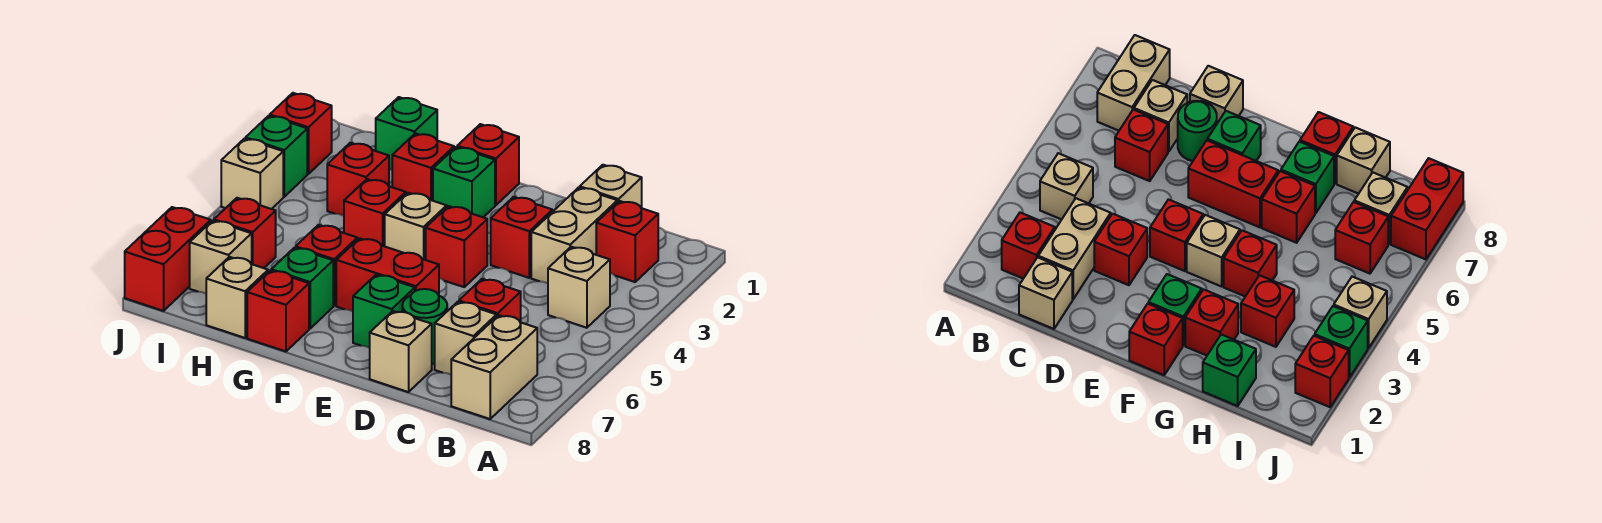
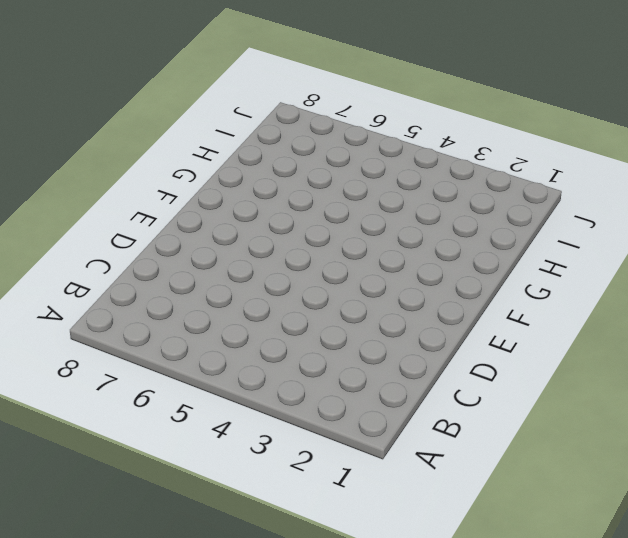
none -> red brick B2 level 1
none -> tan brick B4 level 1
none -> tan brick B7:B8 level 1
none -> tan brick C1 level 1

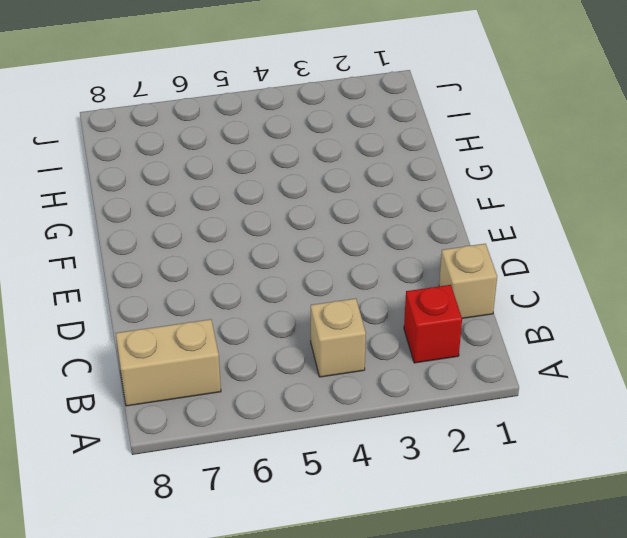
none -> tan brick C2:C3 level 1
none -> red brick C6 level 1
none -> tan brick C7 level 1
none -> red brick D3 level 1

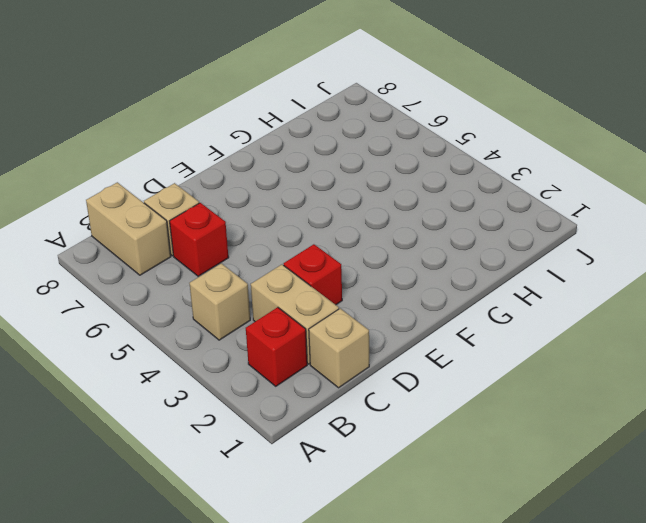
none -> green round brick D7 level 1
none -> tan brick D8 level 1
none -> red brick E4 level 1
none -> red brick E6:F6 level 1

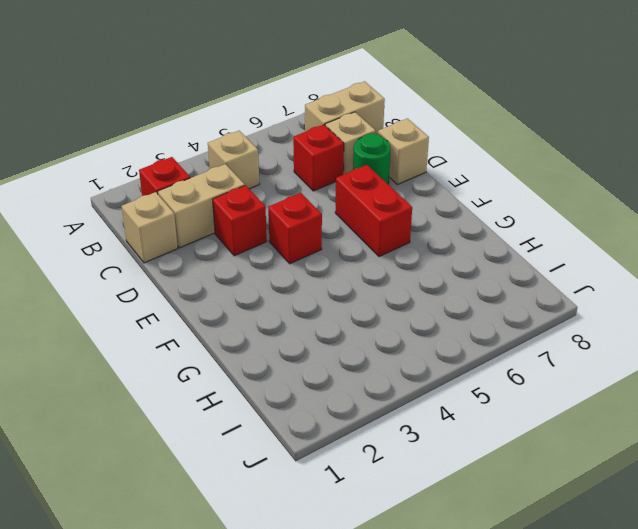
none -> green brick E7 level 1
none -> red brick F1 level 1
none -> green brick F2 level 1
none -> tan brick F4 level 1

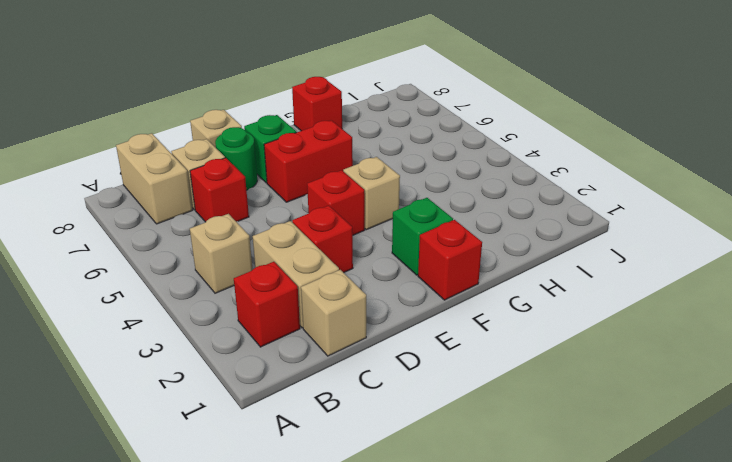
none -> red brick G2 level 1
none -> red brick G4 level 1
none -> red brick G6 level 1
none -> green brick G7 level 1

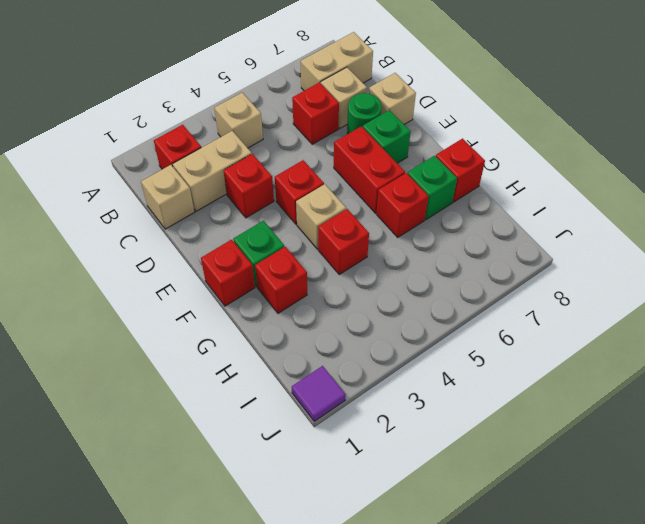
purple tile J1 level 1 -> none
none -> green brick H1 level 1
none -> red brick H3 level 1
none -> tan brick H8 level 1
none -> red brick I6 level 1

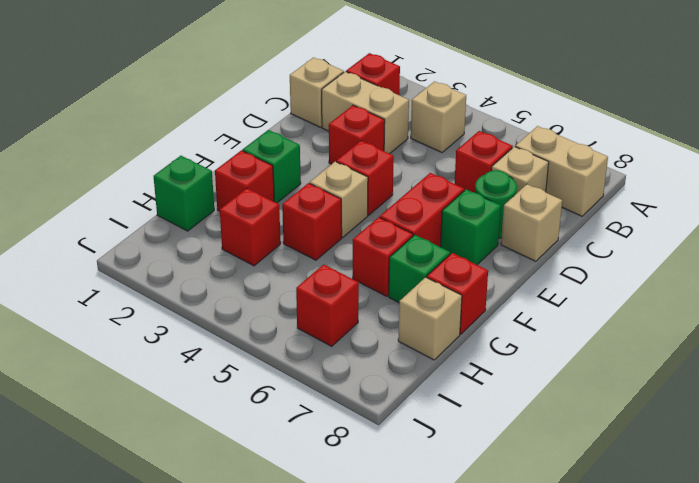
none -> red brick F1 level 1
none -> tan brick I7 level 1
none -> red brick J2 level 1
none -> green brick J3 level 1

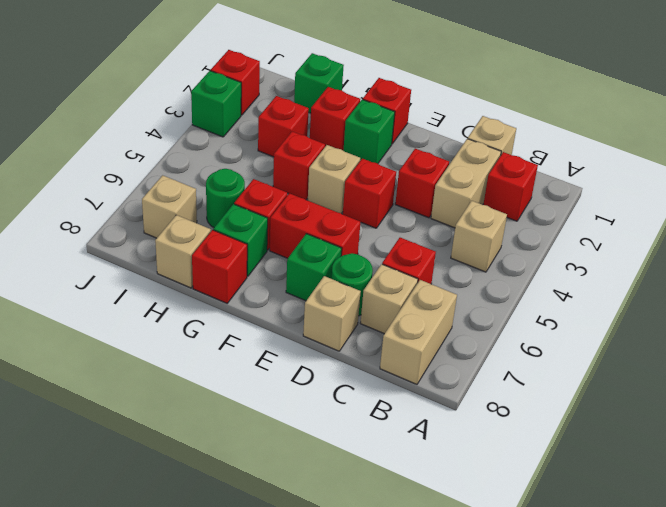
green round brick H6 level 1 -> none
none -> red brick I6 level 1
none -> tan brick J4 level 1
none -> red brick J7:J8 level 1

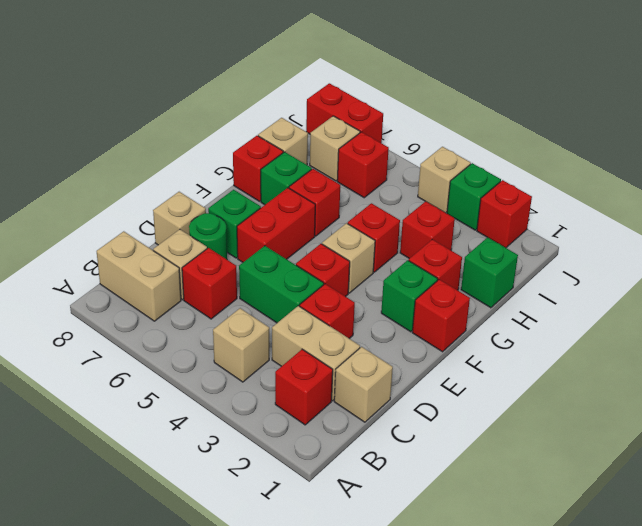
green brick D4:D5 level 1 -> none

